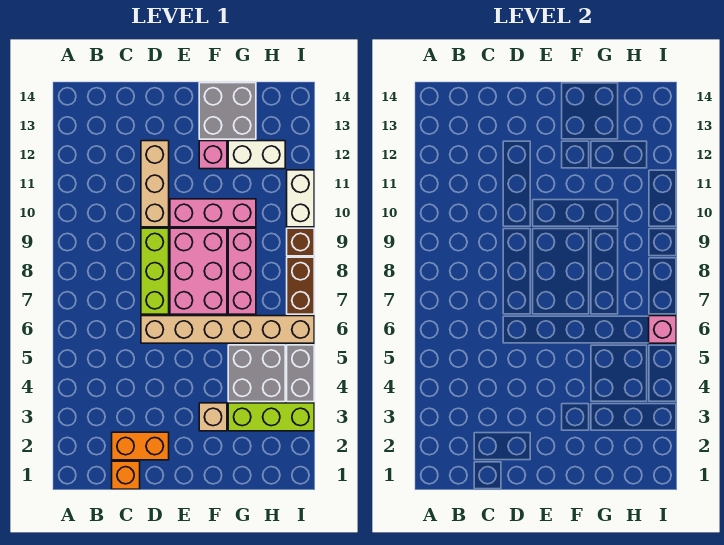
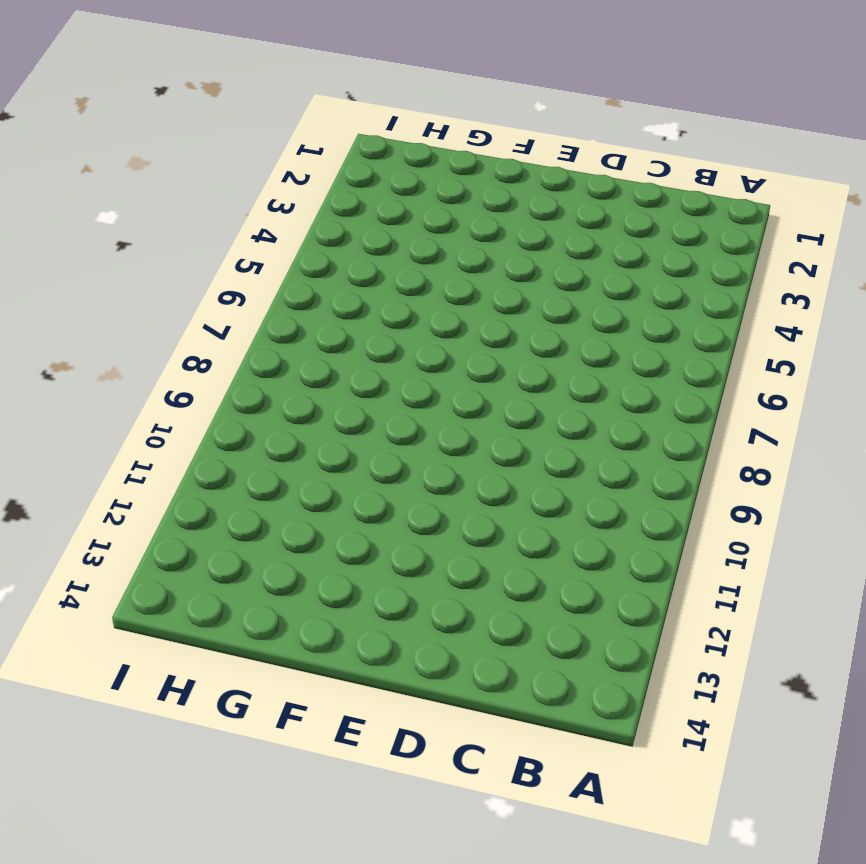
none -> orange brick C1 level 1
none -> orange brick C2:D2 level 1
none -> tan brick D6:I6 level 1

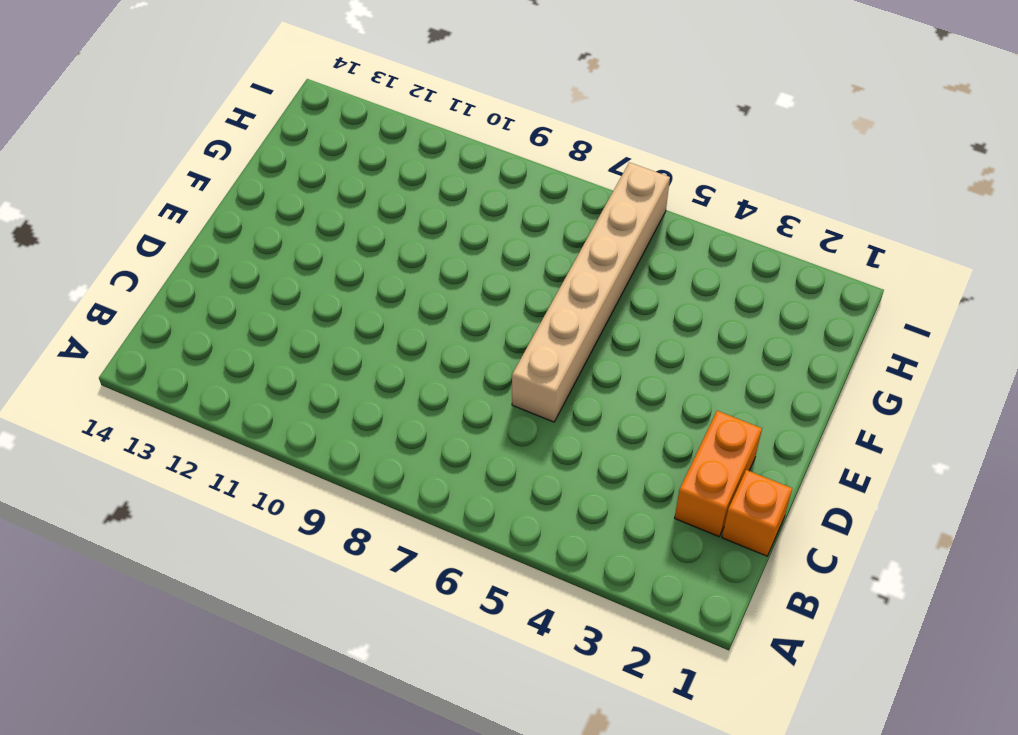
none -> lime brick D7:D9 level 1
none -> tan brick D10:D12 level 1
none -> pink brick E7:F9 level 1

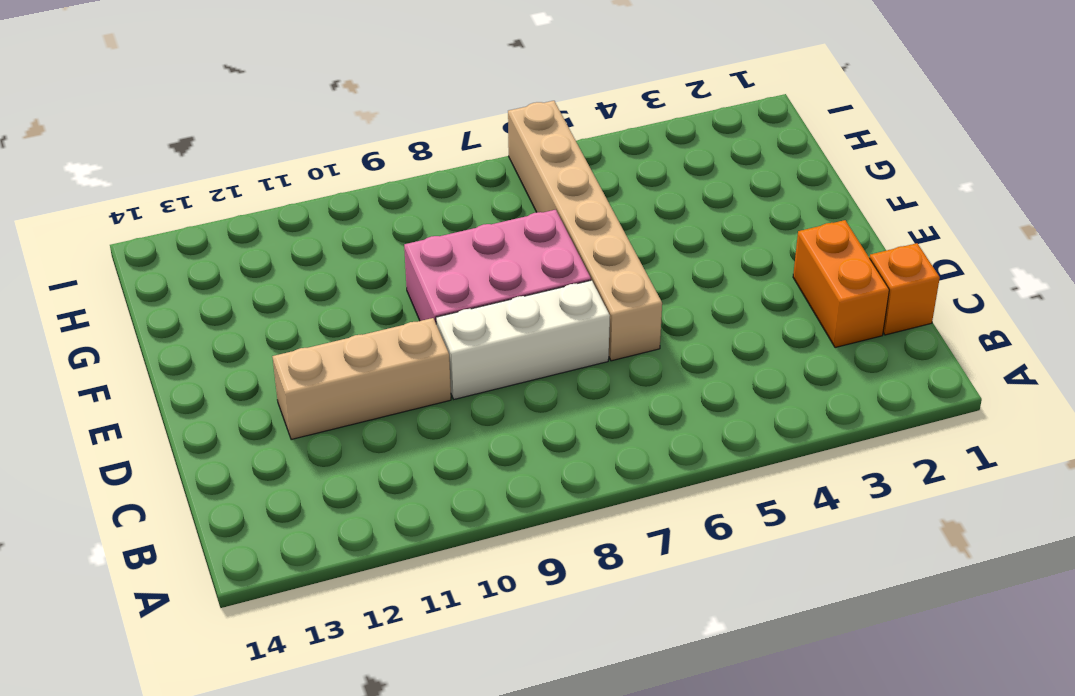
white brick D7:D9 level 1 -> lime brick D7:D9 level 1
none -> pink brick E10:G10 level 1
none -> tan brick F3 level 1
none -> pink brick F12 level 1

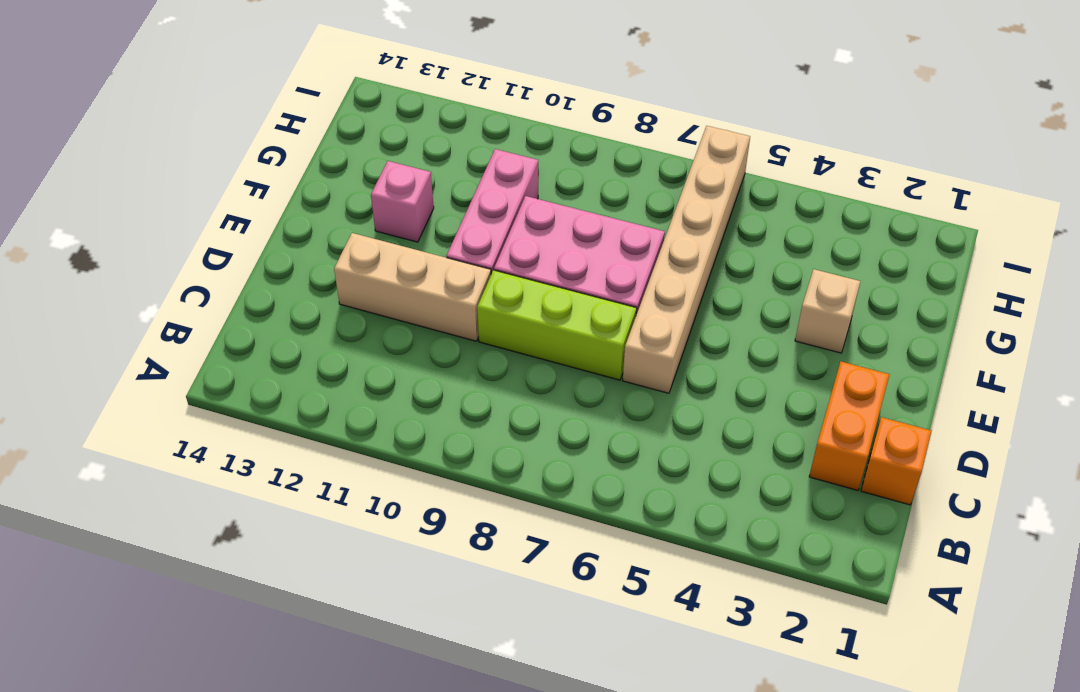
none -> grey brick F13:G14 level 1
none -> lime brick G3:I3 level 1
none -> grey brick G4:H5 level 1

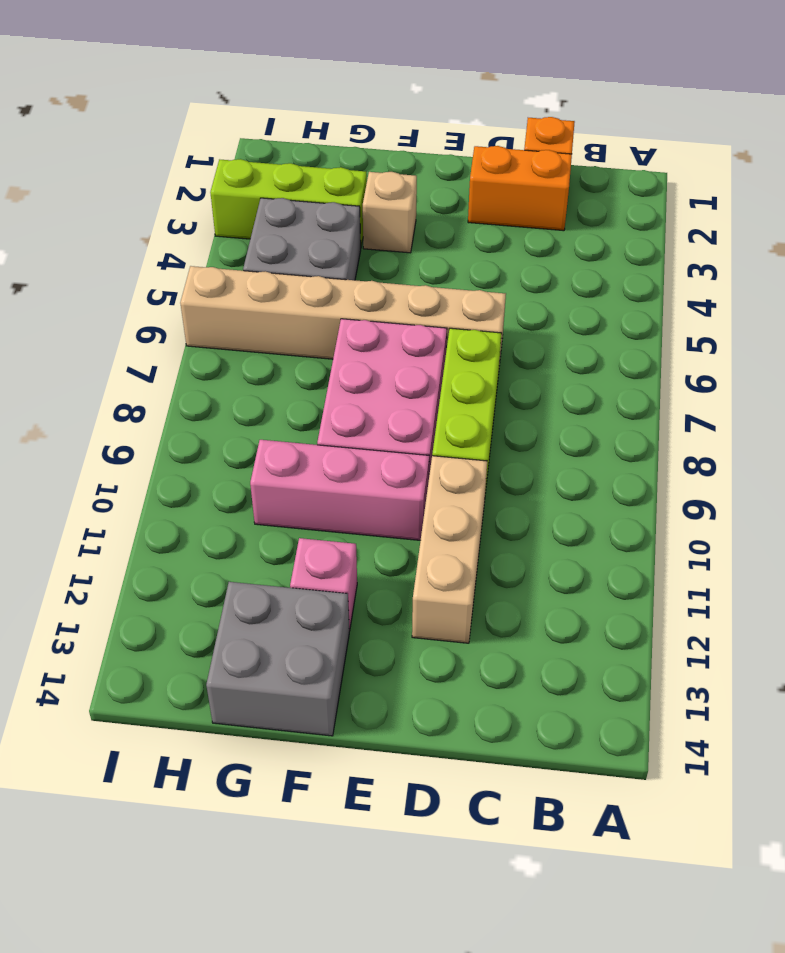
none -> pink brick G7:G9 level 1
none -> white brick G12:H12 level 1
none -> grey brick I4:I5 level 1

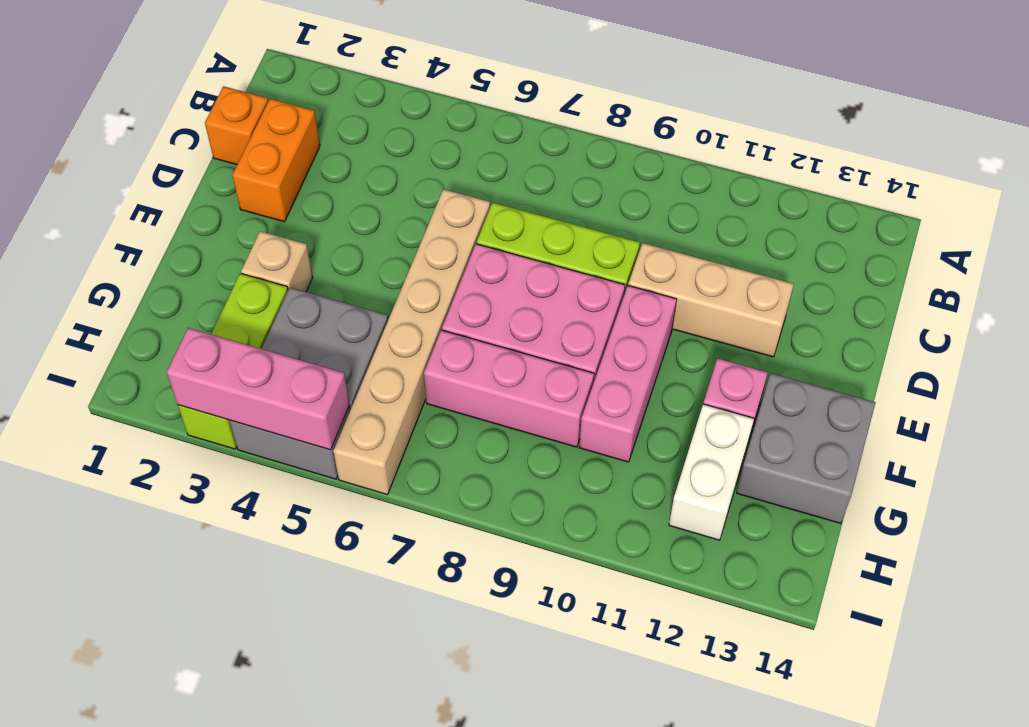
pink brick I3:I5 level 2 -> none
none -> brown brick I7:I8 level 1
none -> brown brick I9 level 1
none -> white brick I10:I11 level 1

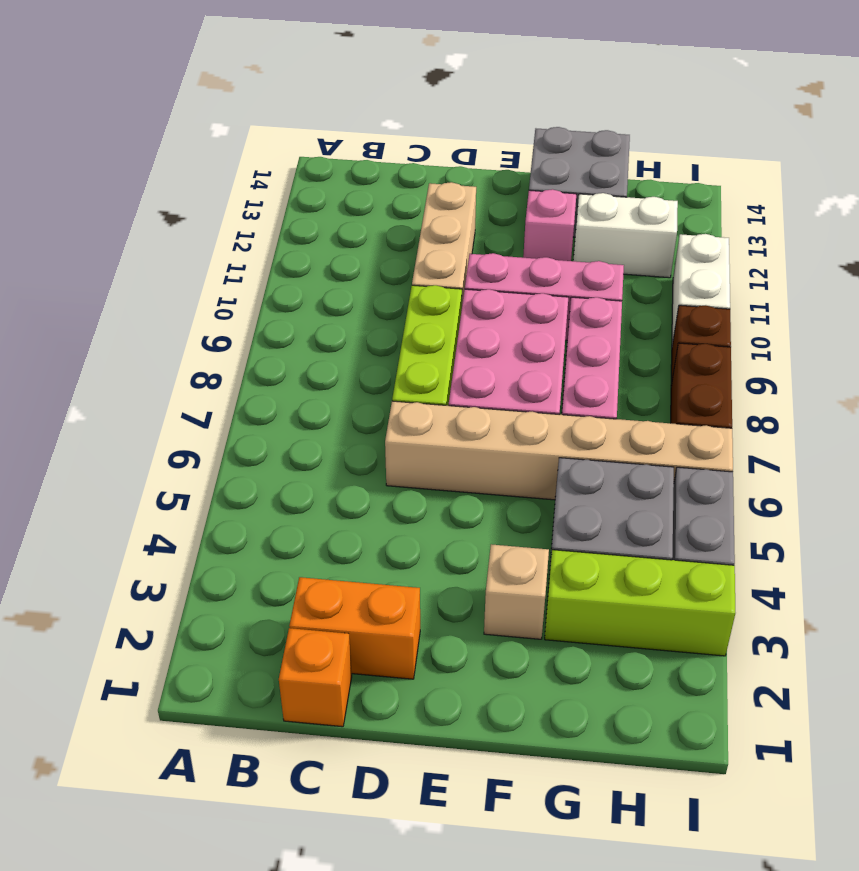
none -> pink brick I6 level 2

